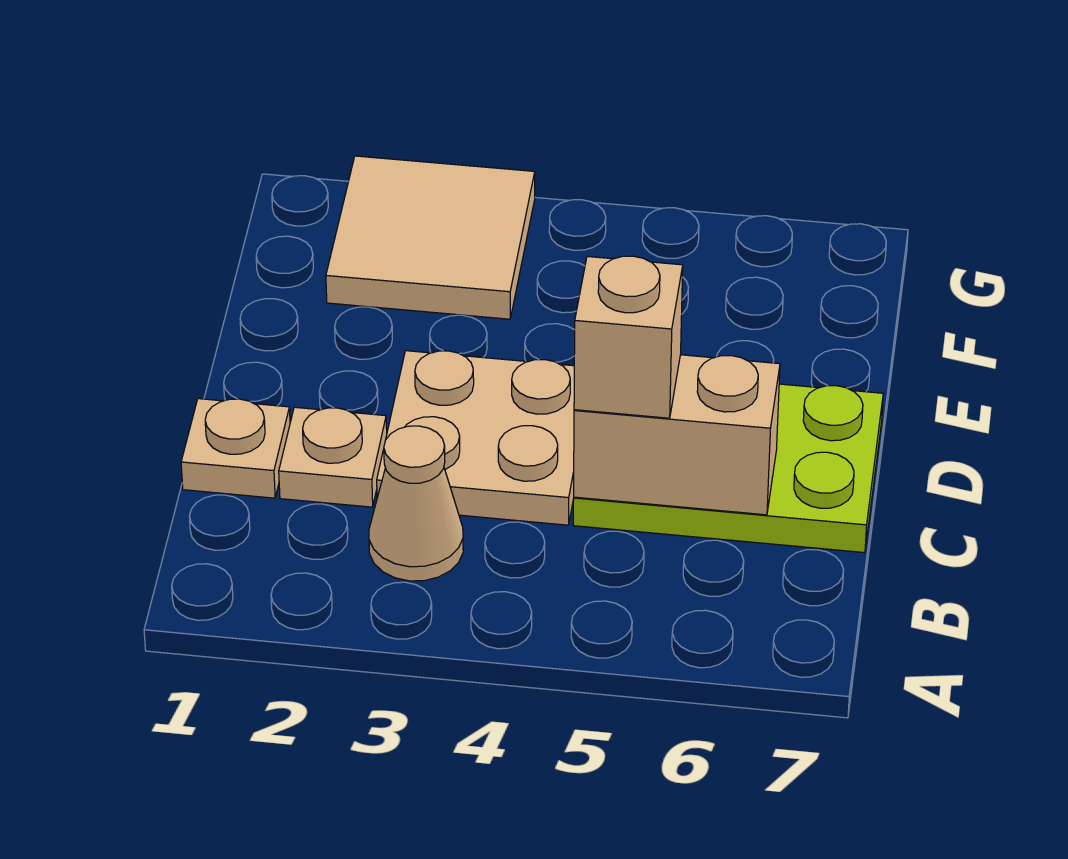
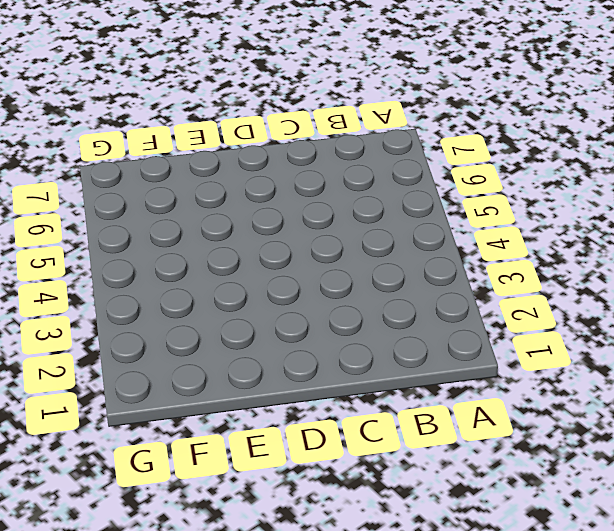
none -> tan cone B3 level 1
none -> tan plate C1 level 1

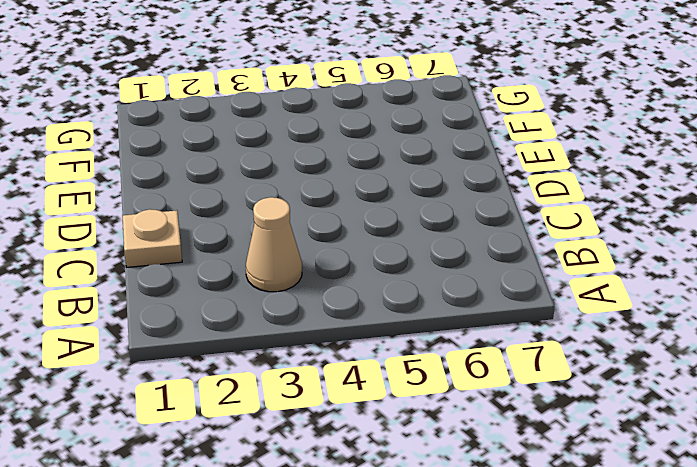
none -> tan plate C2 level 1
none -> tan plate C3:D4 level 1

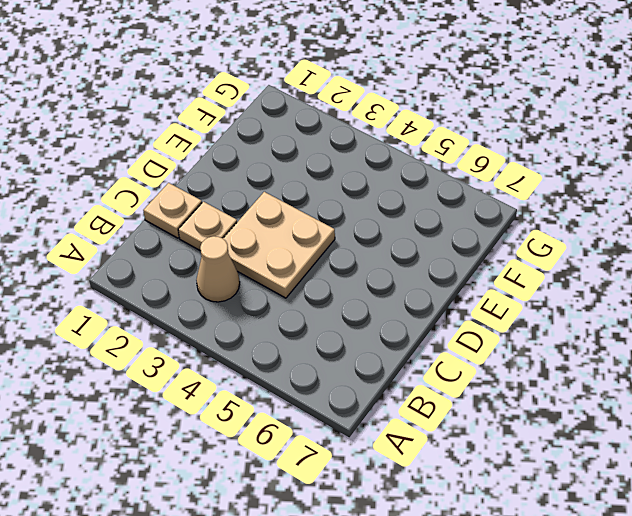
none -> lime plate C5:D7 level 1
none -> tan tile F2:G3 level 1

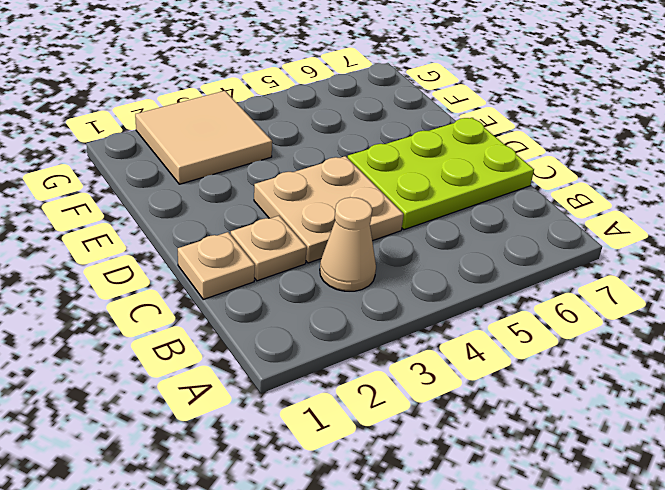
none -> tan brick C5:C6 level 2
none -> tan brick C5 level 3

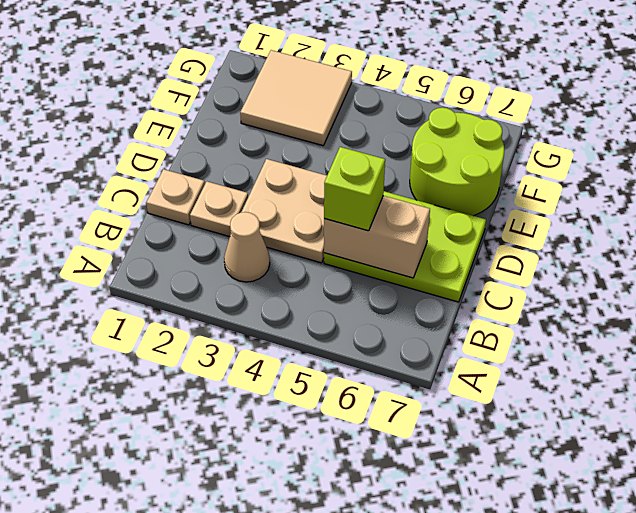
lime brick C5 level 3 -> tan brick C5 level 3
lime round brick E6:F7 level 1 -> none

